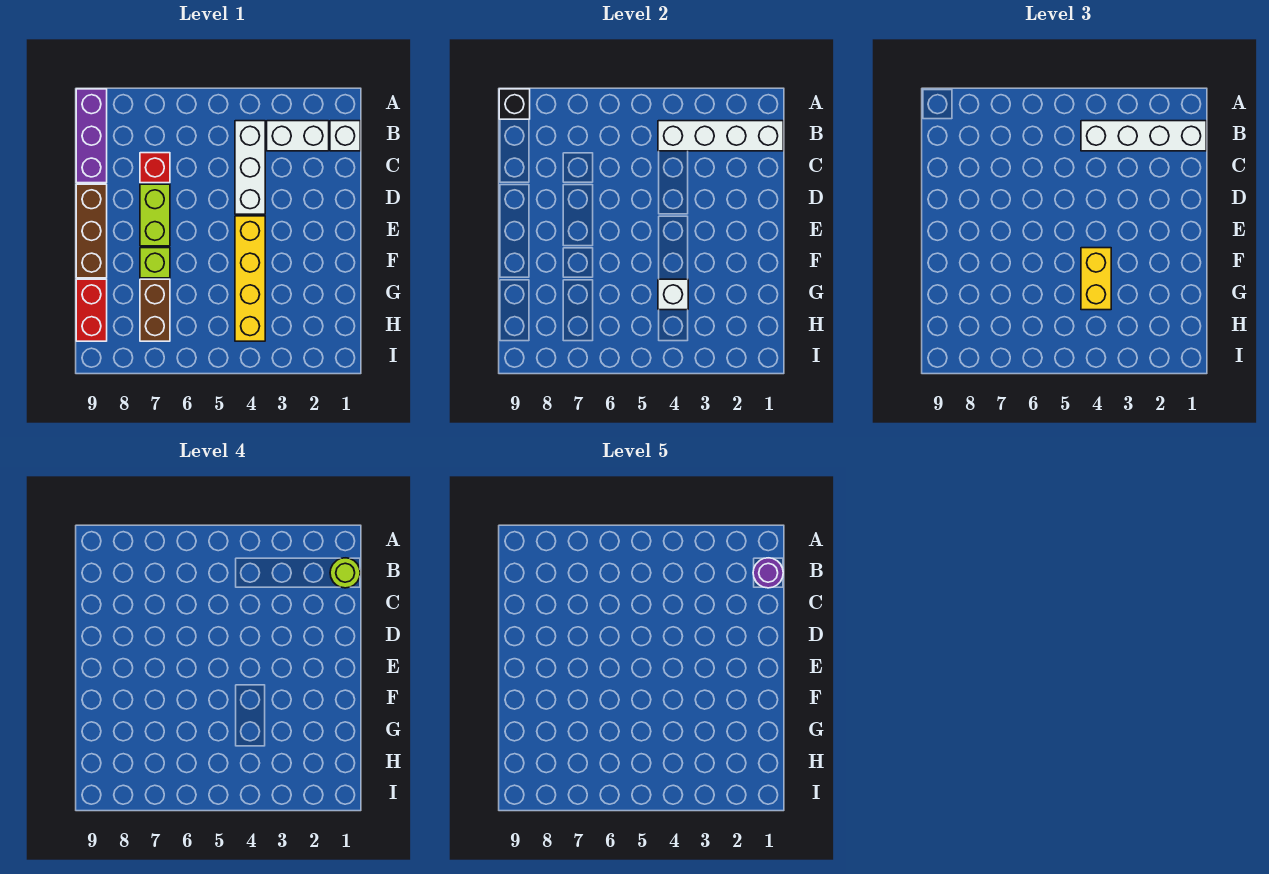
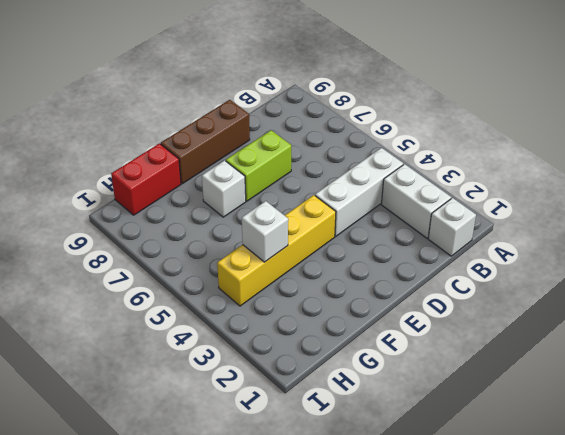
white brick F7 level 1 -> lime brick F7 level 1
none -> purple brick A9:C9 level 1
none -> red brick C7 level 1
none -> brown brick G7:H7 level 1

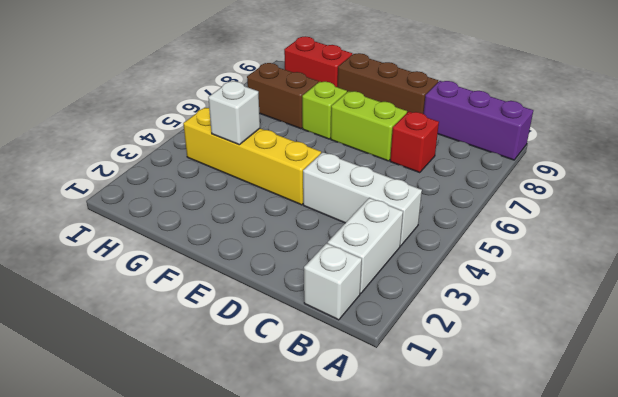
none -> black brick A9 level 2
none -> white brick B1:B4 level 2
none -> white brick B1:B4 level 3

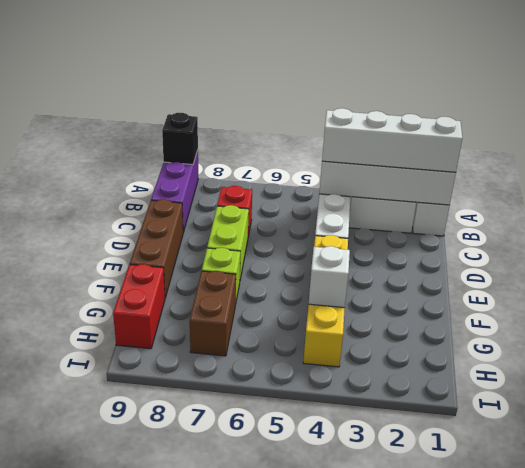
none -> yellow brick F4:G4 level 3
none -> lime round brick B1 level 4
none -> purple round brick B1 level 5

